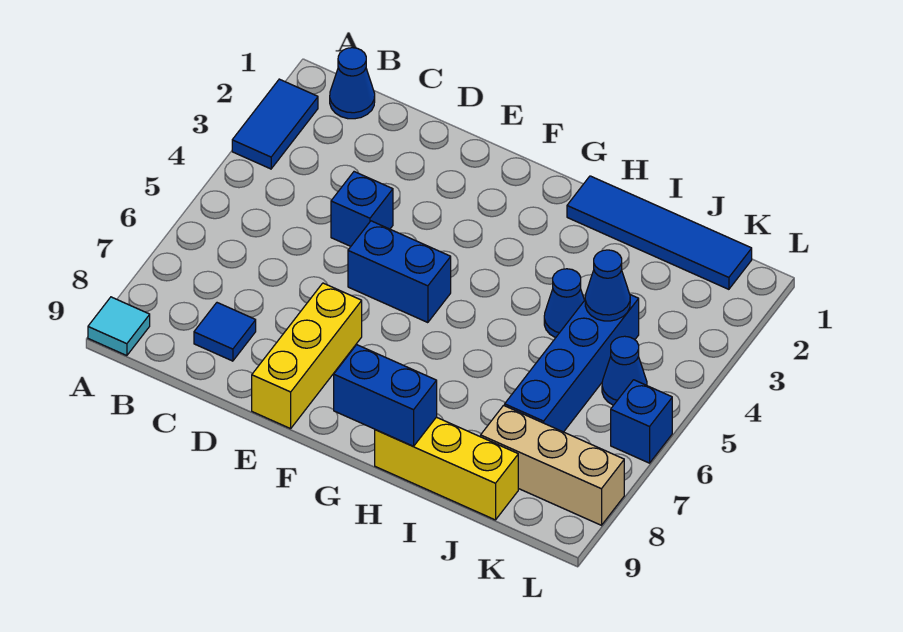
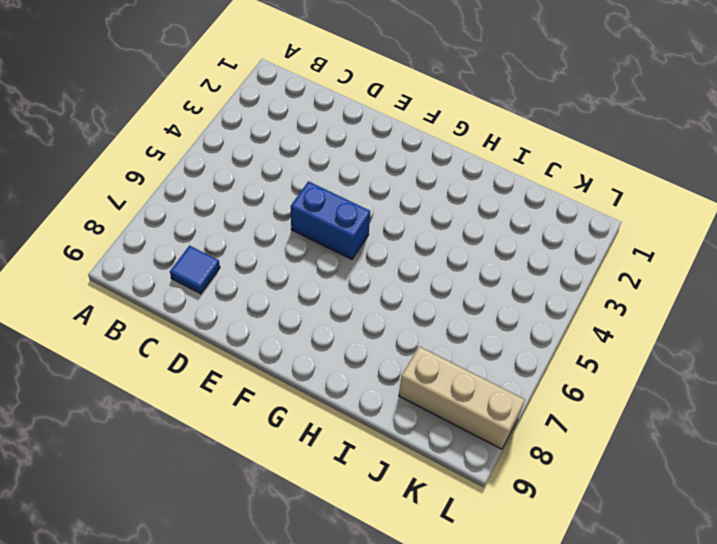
none -> blue tile A2:A3 level 1
none -> cyan tile A9 level 1
none -> blue cone B1 level 1

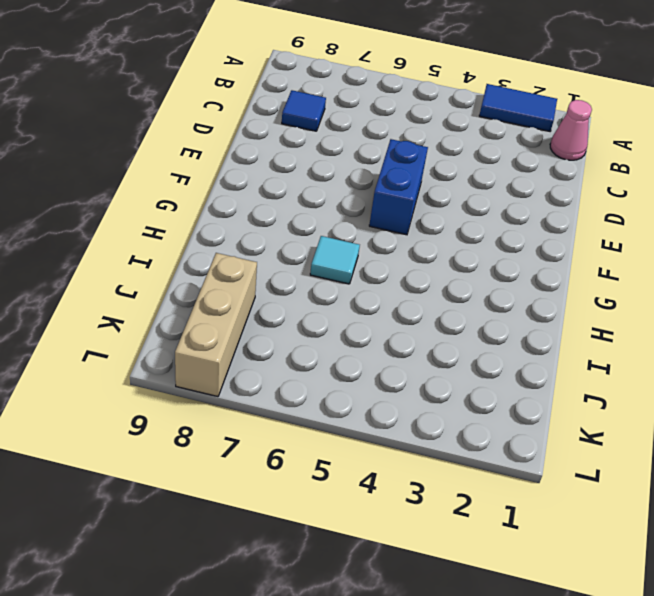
pink cone B1 level 1 -> blue cone B1 level 1
cyan tile H6 level 1 -> cyan tile A9 level 1
none -> blue brick D4 level 1
none -> yellow brick E7:E9 level 1
none -> blue tile H1:K1 level 1

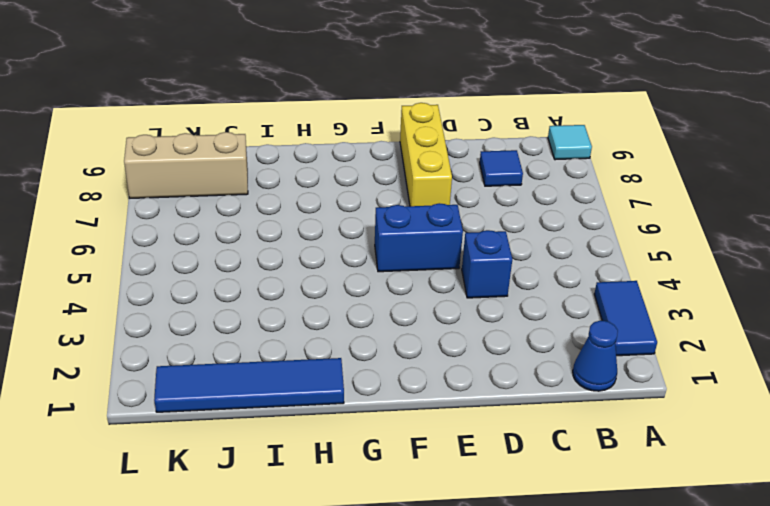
none -> yellow brick H9:J9 level 1
none -> blue cone I4 level 1
none -> blue brick J4:J7 level 1

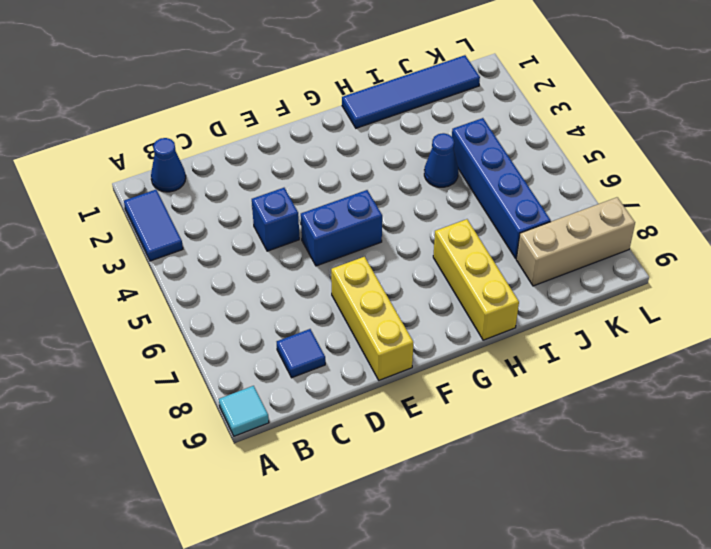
yellow brick H7:H9 level 1 -> yellow brick H9:J9 level 1
none -> blue cone K5 level 1
none -> blue brick L6 level 1
none -> blue brick G9:H9 level 2

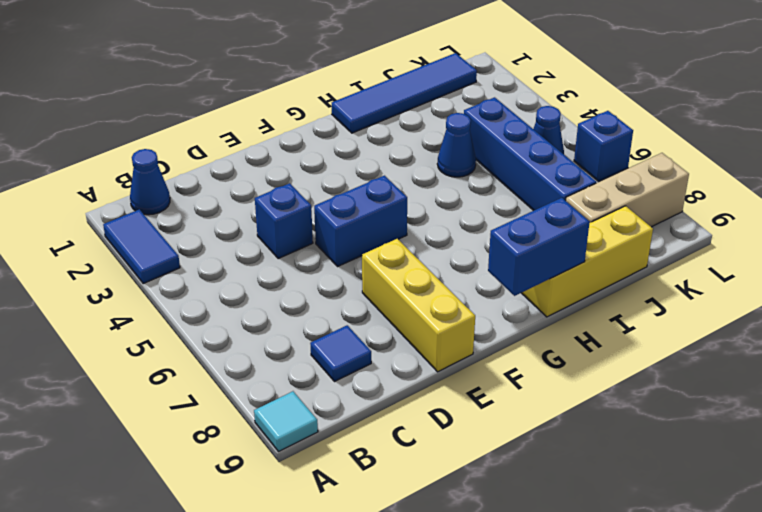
none -> blue cone J4 level 2

